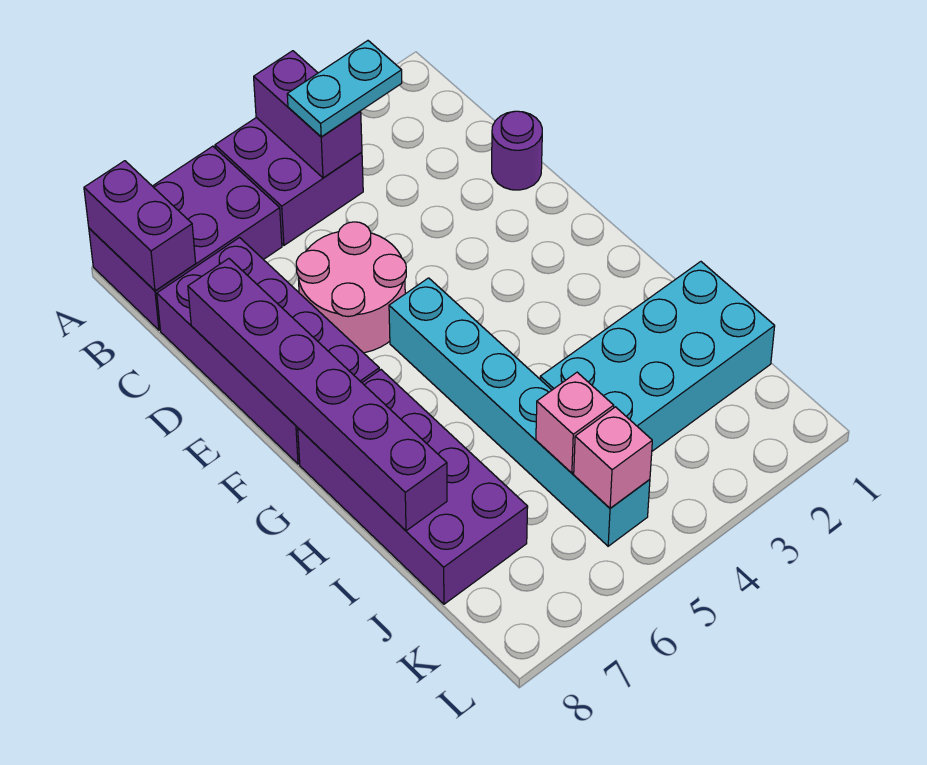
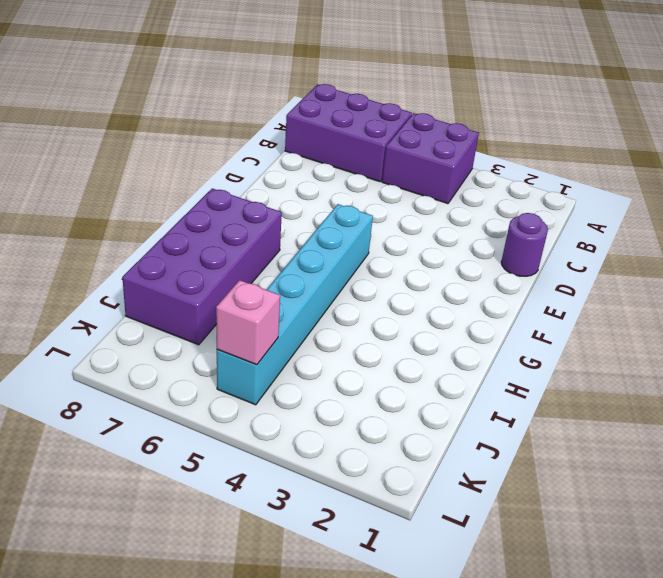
none -> purple brick C7:F8 level 1
none -> pink round brick D5:E6 level 1
none -> cyan brick I1:J4 level 1

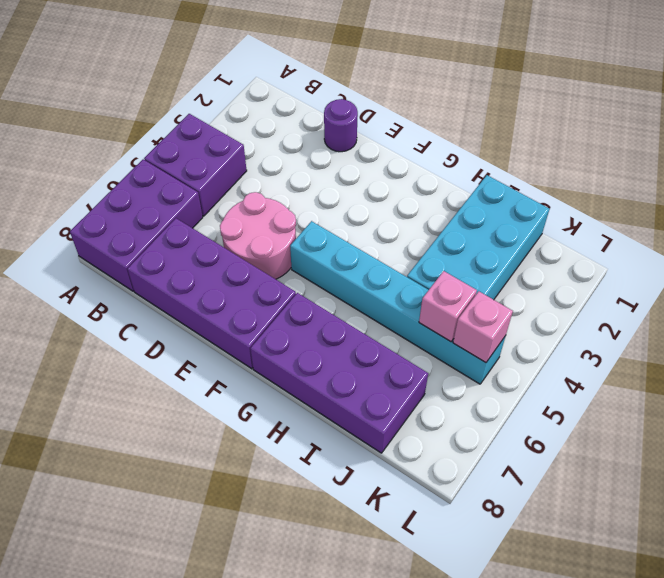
none -> purple brick A4:B4 level 2
none -> purple brick A8:B8 level 2
none -> purple brick D8:I8 level 2

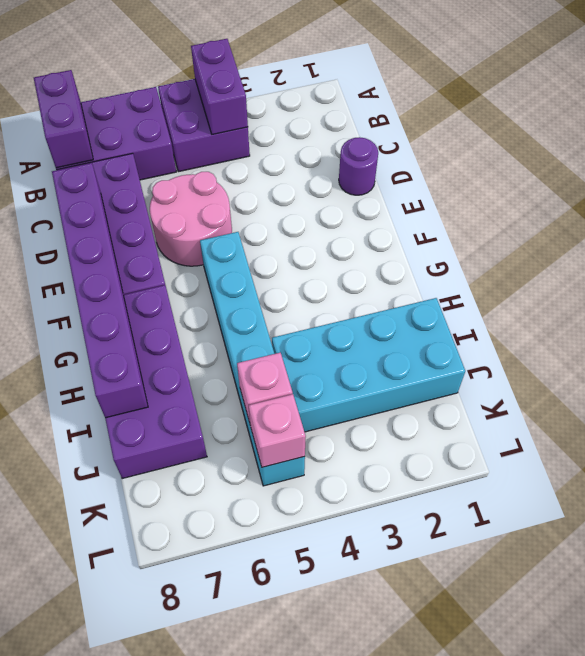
none -> cyan plate B3:B4 level 3

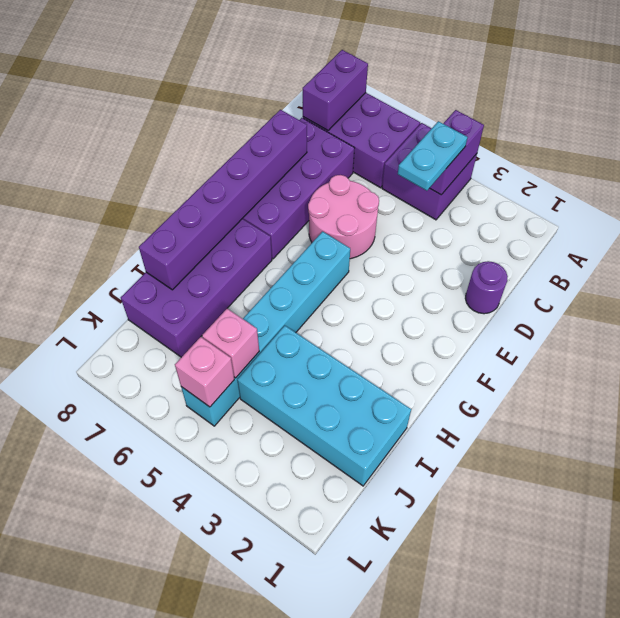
cyan plate B4:C4 level 3 -> cyan plate B3:B4 level 3

